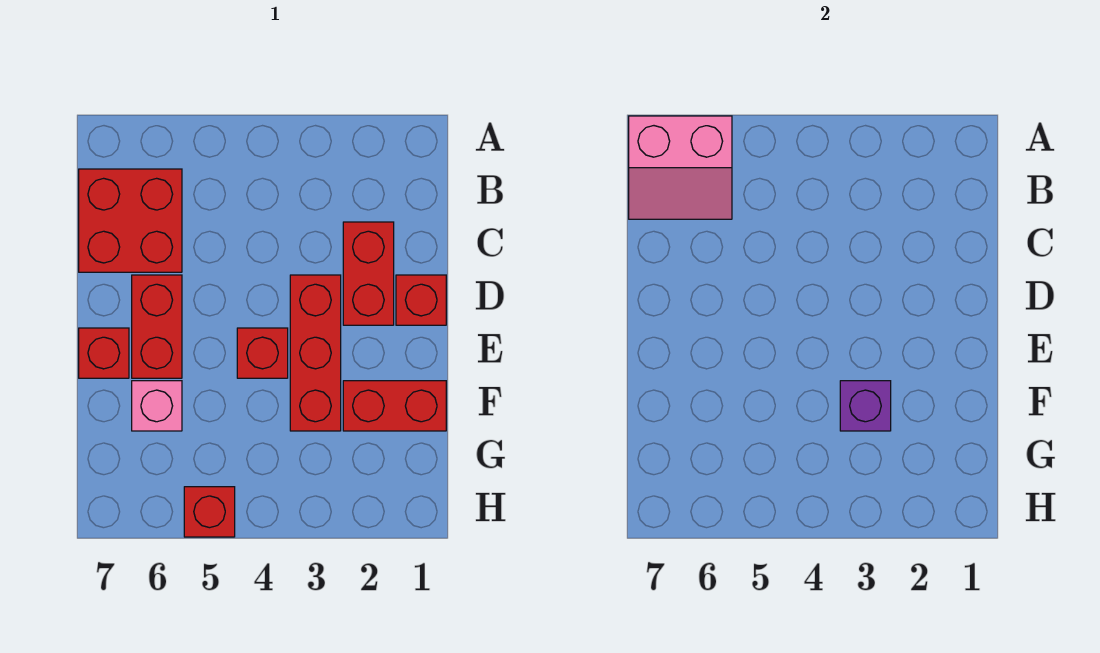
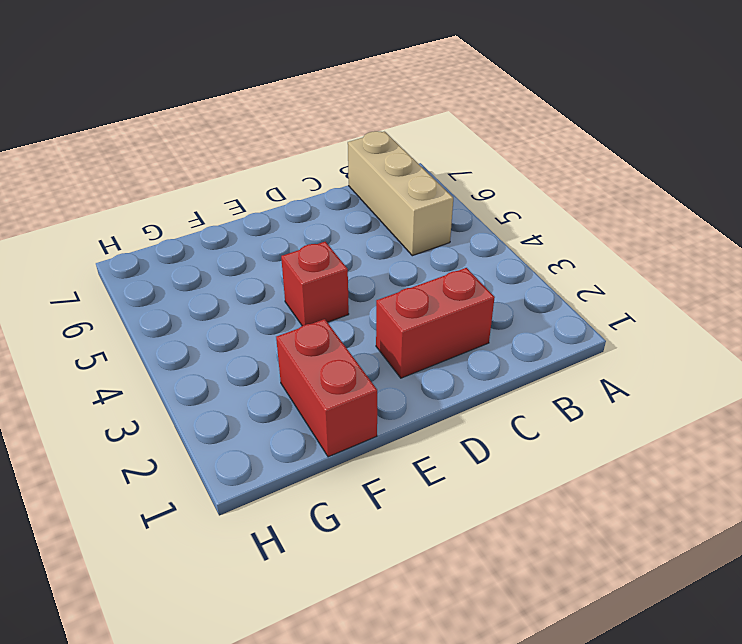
tan brick B5:B7 level 1 -> red brick B6:C7 level 1
none -> red brick D1 level 1
none -> red brick D3:F3 level 1
none -> red brick D6:E6 level 1

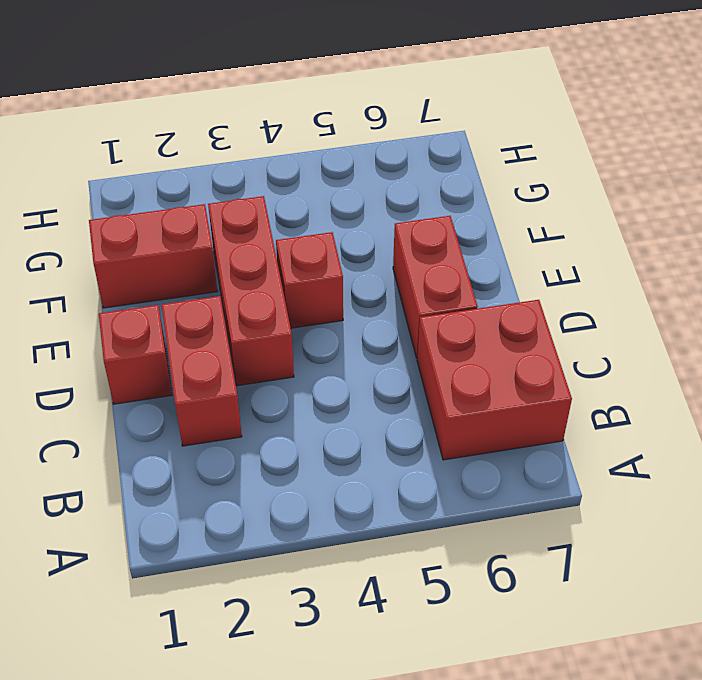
none -> red brick E7 level 1
none -> pink brick F6 level 1
none -> red brick H5 level 1

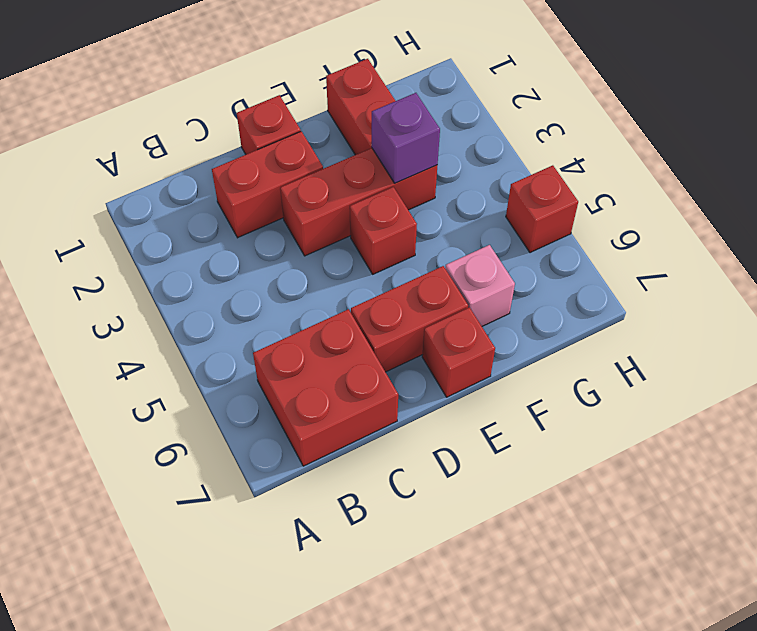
none -> pink slope A6:B7 level 2 top A

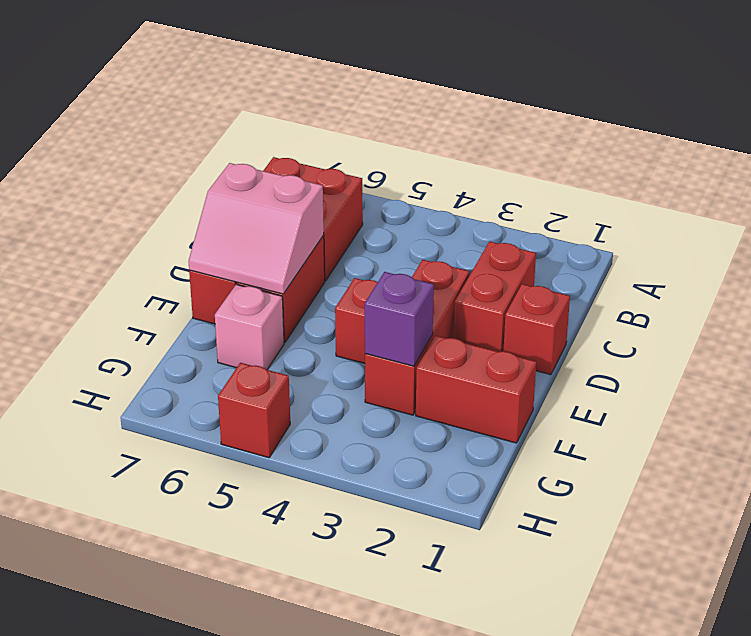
pink slope D6:E7 level 2 top D -> pink slope A6:B7 level 2 top A

